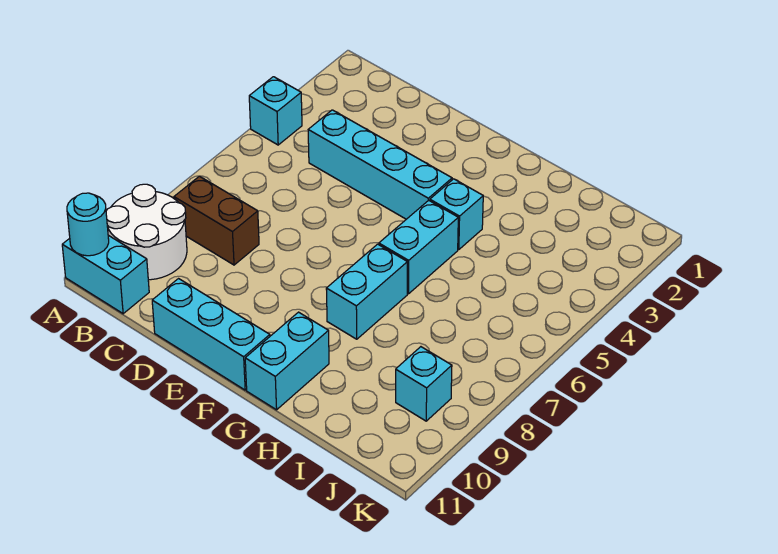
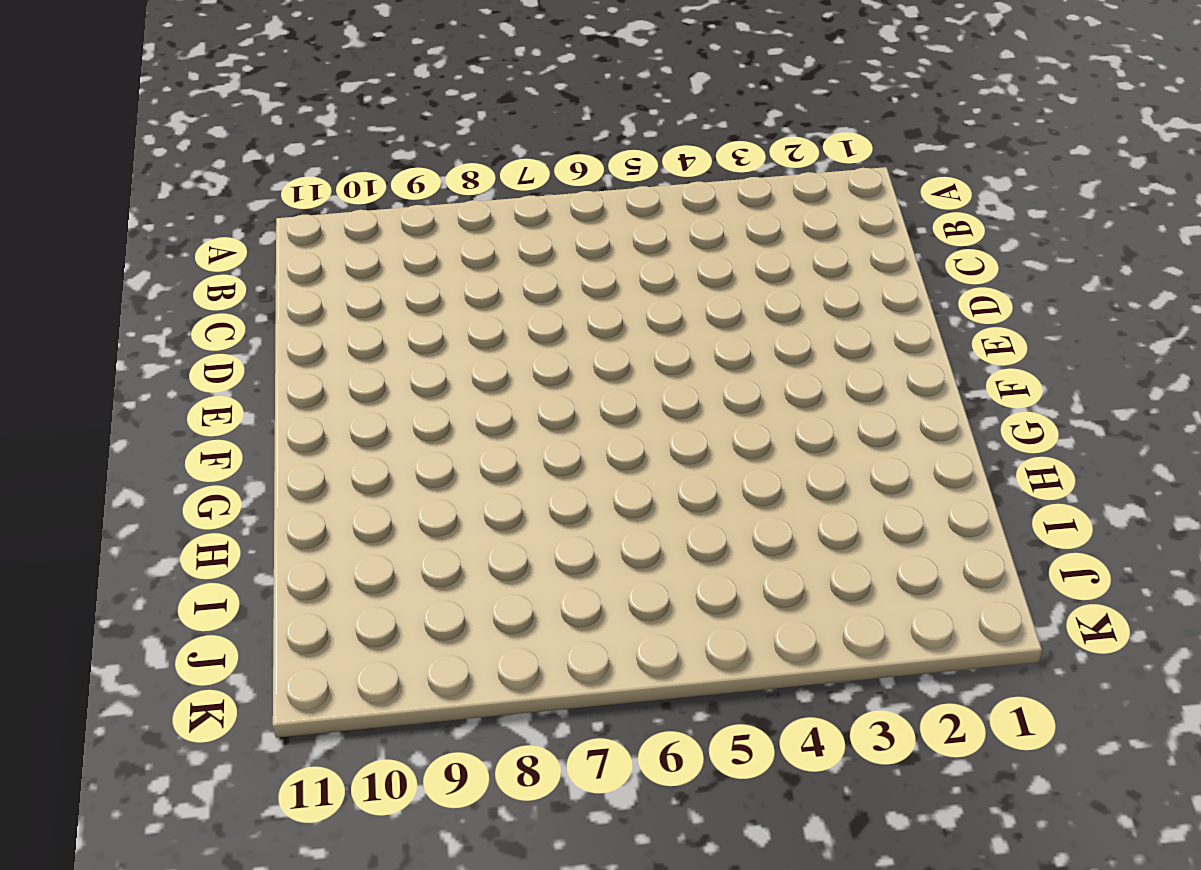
none -> cyan brick A4 level 1
none -> white round brick A9:B10 level 1
none -> cyan brick A11:B11 level 1

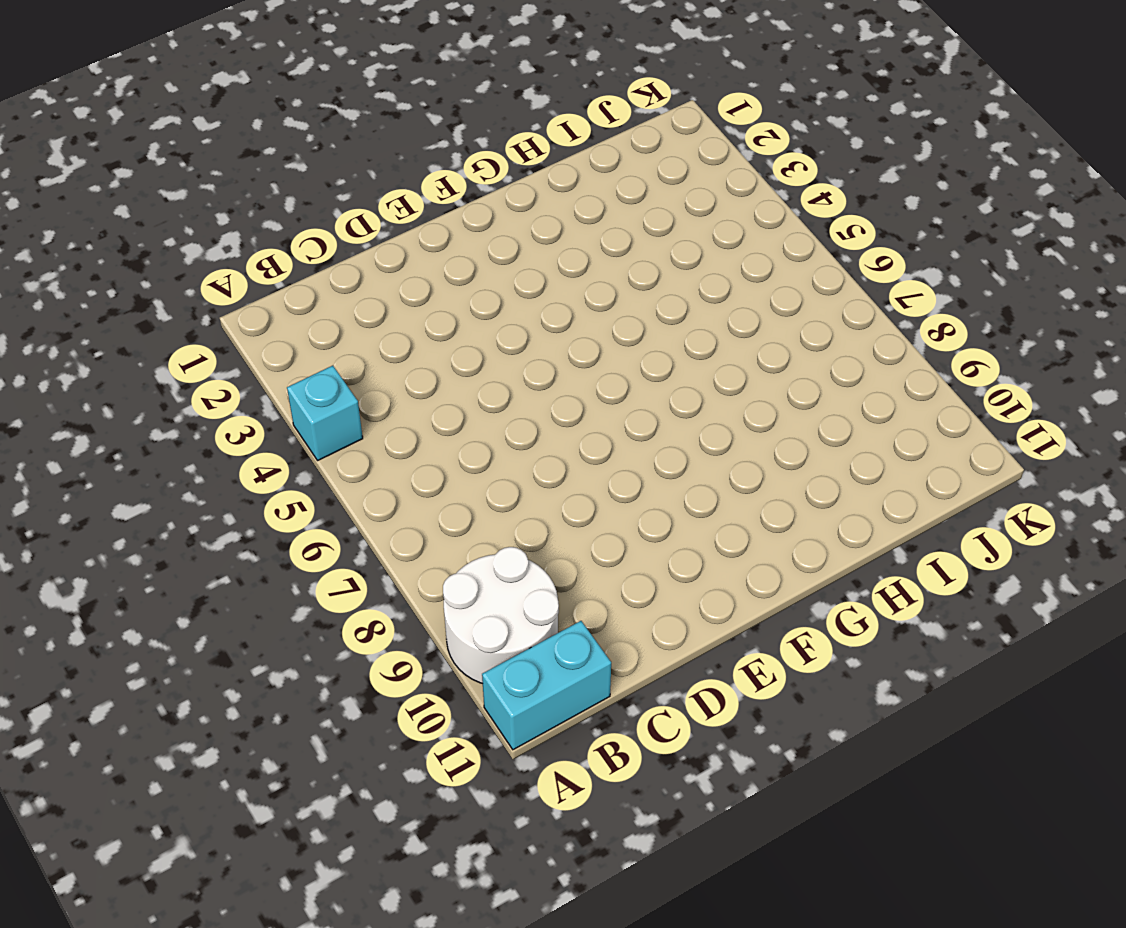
none -> brown brick B8:C8 level 1
none -> cyan brick C4:F4 level 1
none -> cyan brick D11:F11 level 1

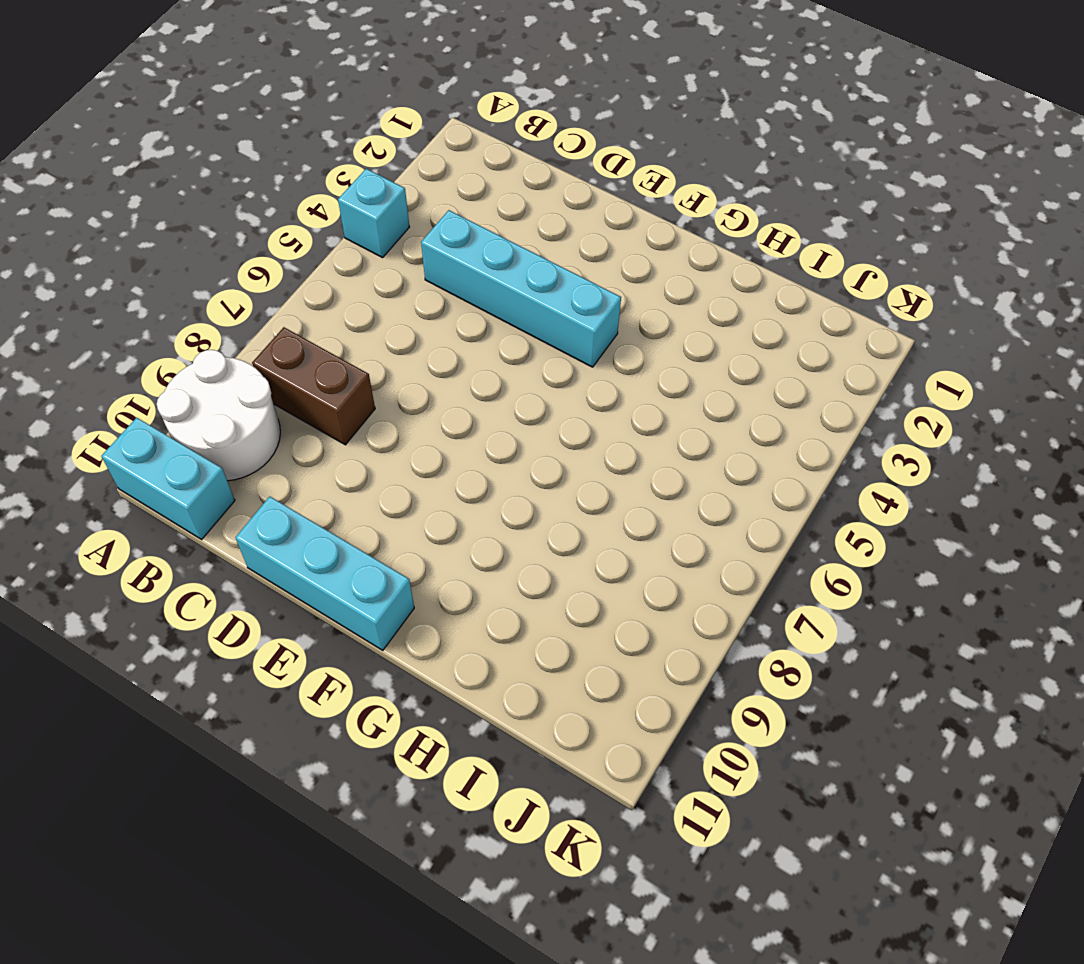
none -> cyan brick G4 level 1
none -> cyan brick G5:G6 level 1
none -> cyan brick G7:G8 level 1

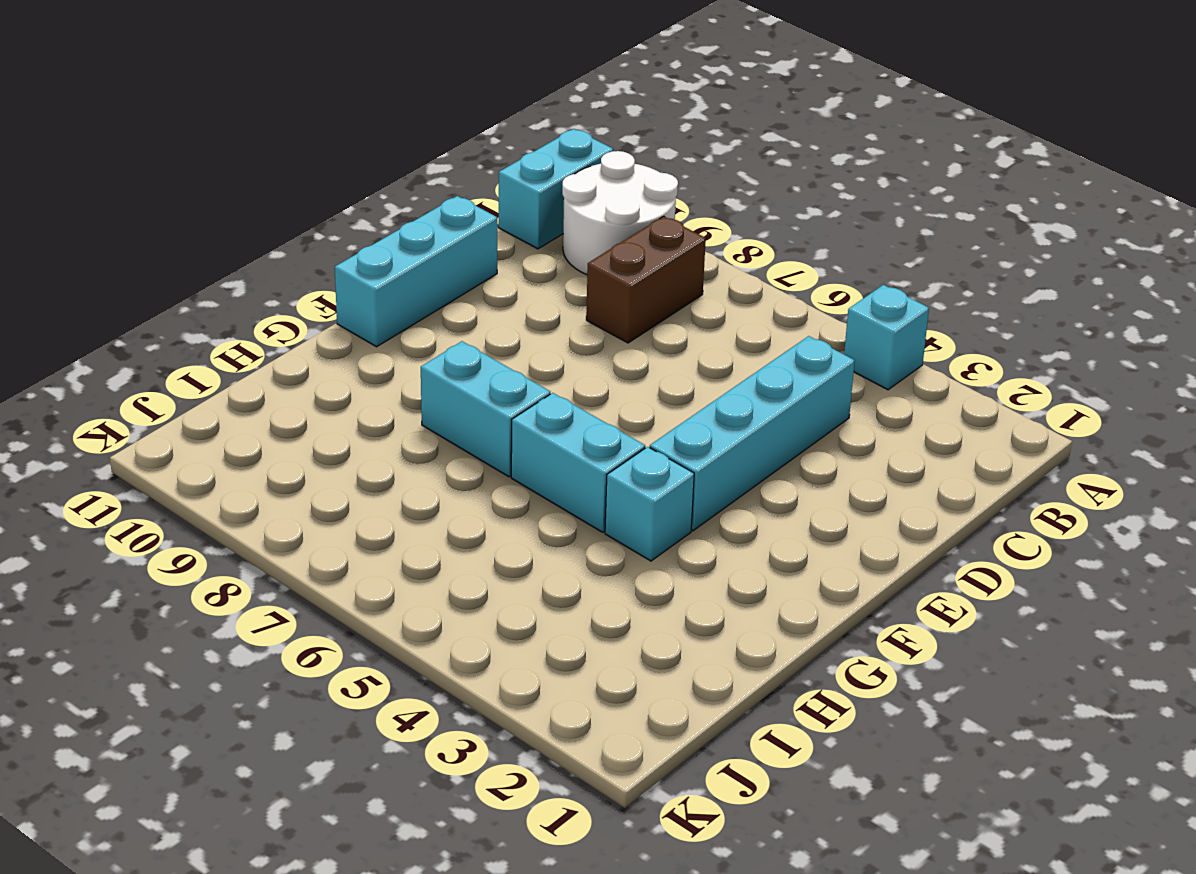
none -> cyan brick G10:G11 level 1
none -> cyan brick J9 level 1
none -> cyan round brick A11 level 2

